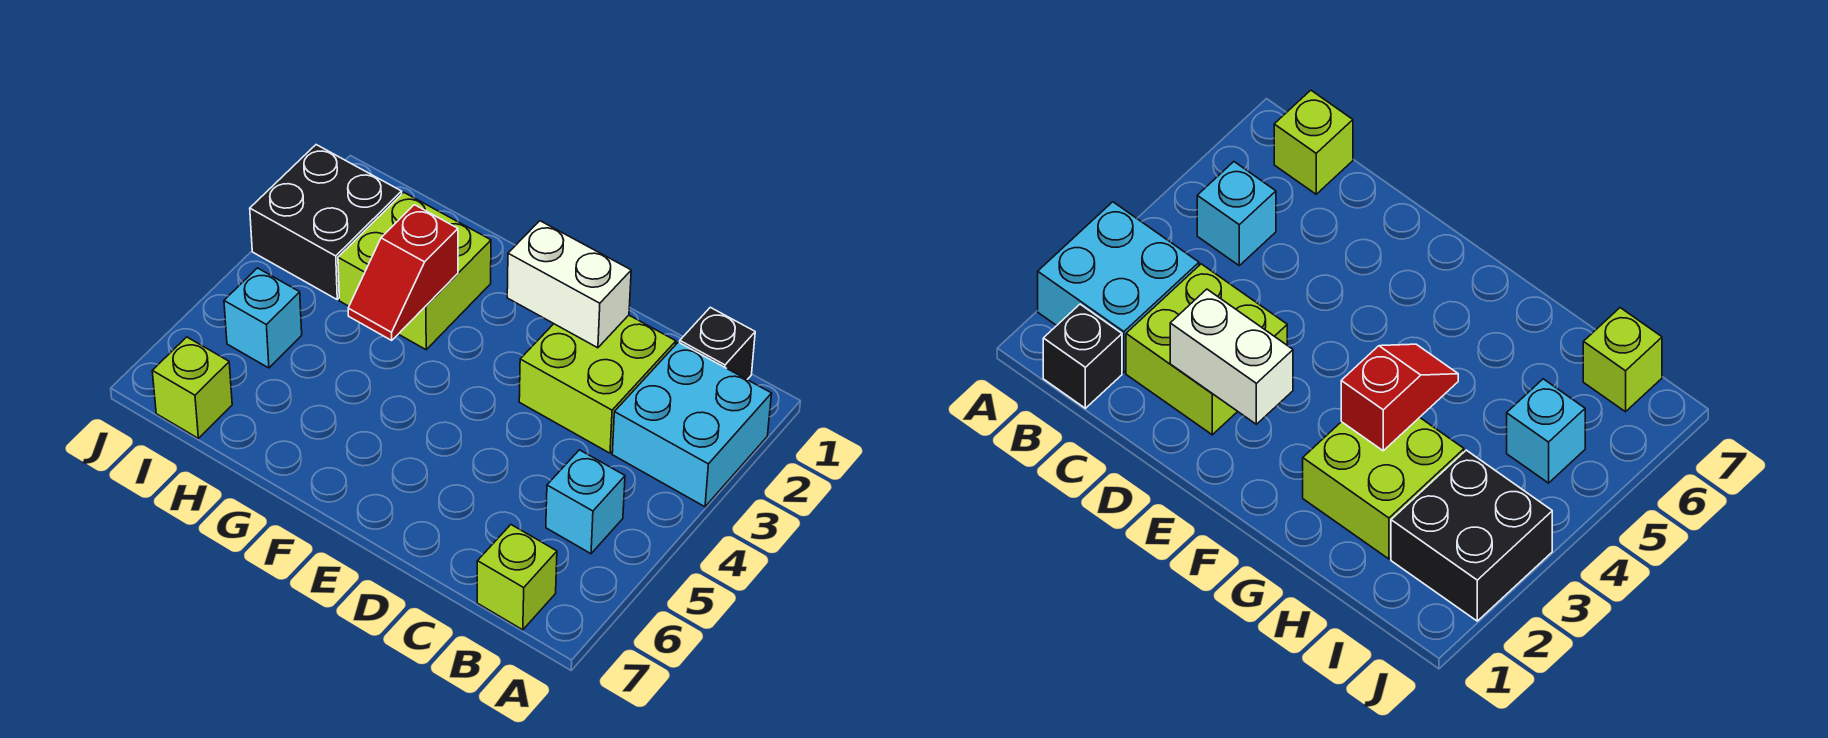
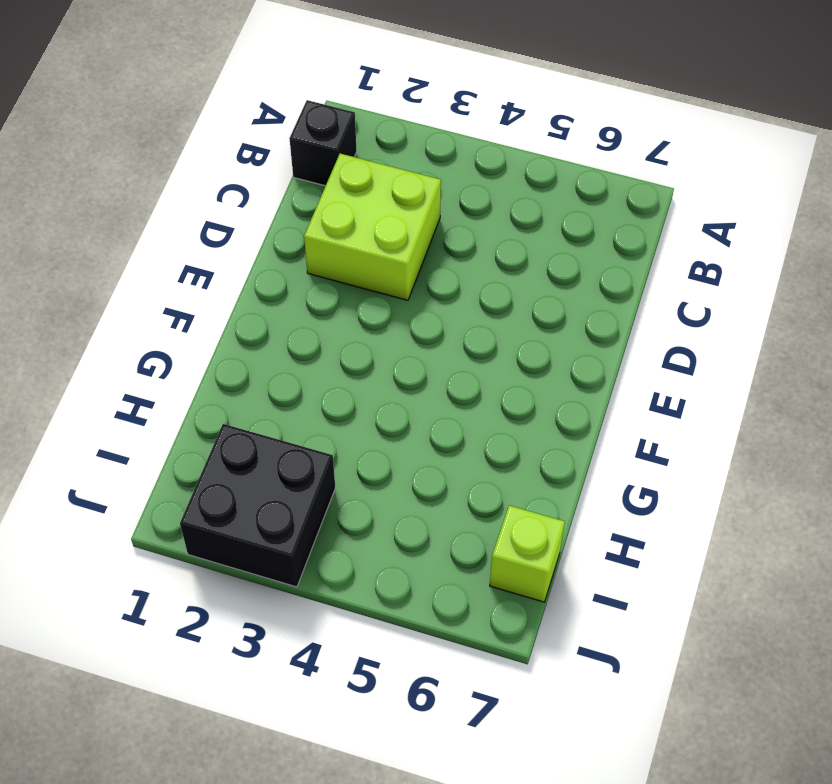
none -> cyan brick A2:B3 level 1
none -> cyan brick B5 level 1

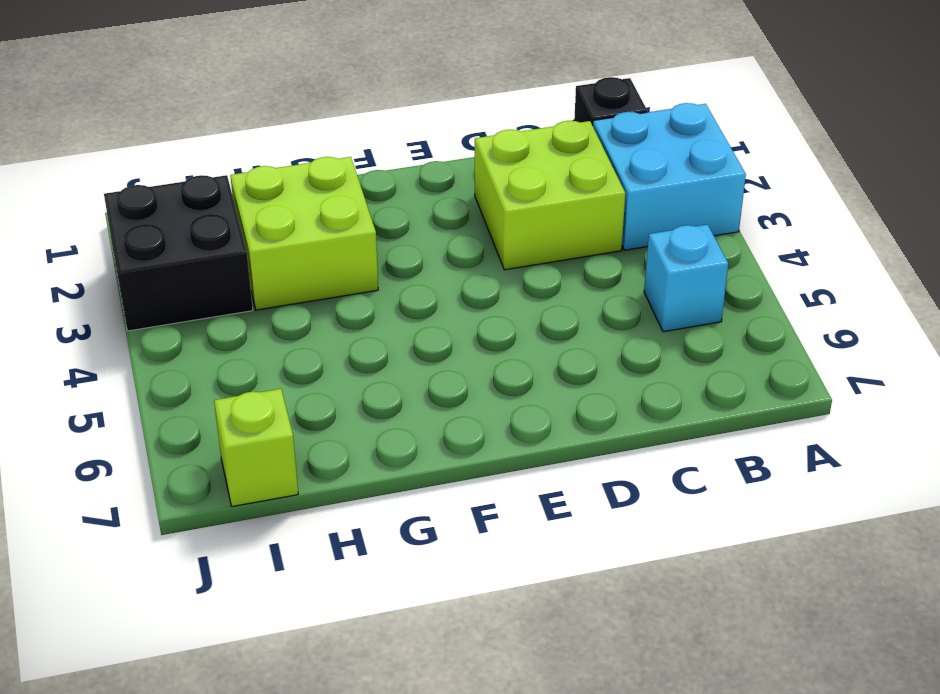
none -> lime brick B7 level 1
none -> cyan brick I5 level 1

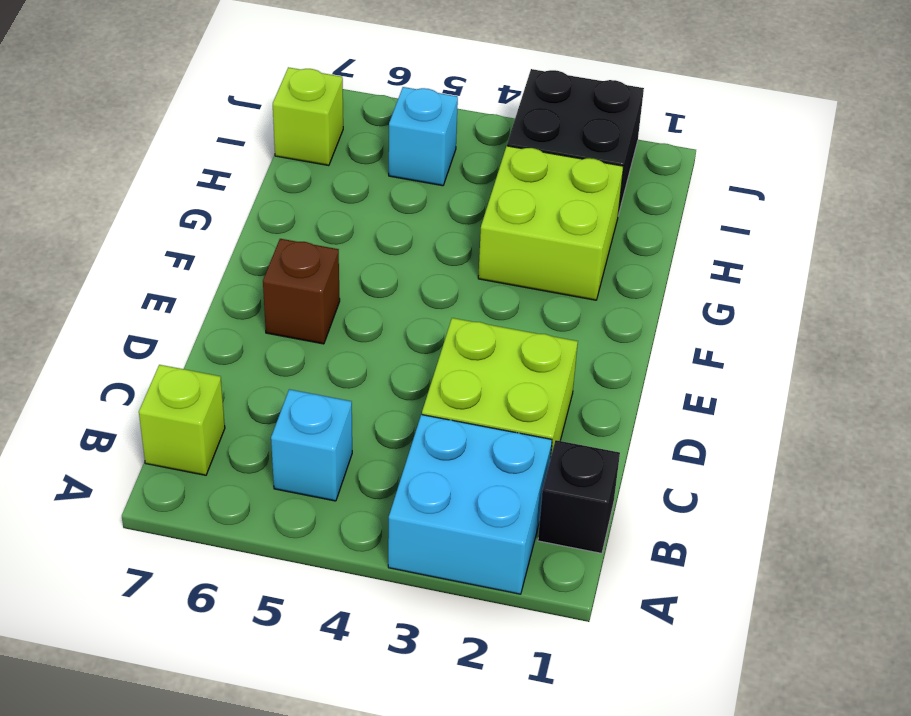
brown brick E6 level 1 -> none
none -> white brick D2:E2 level 2
none -> red slope G3:G4 level 2 top 3

